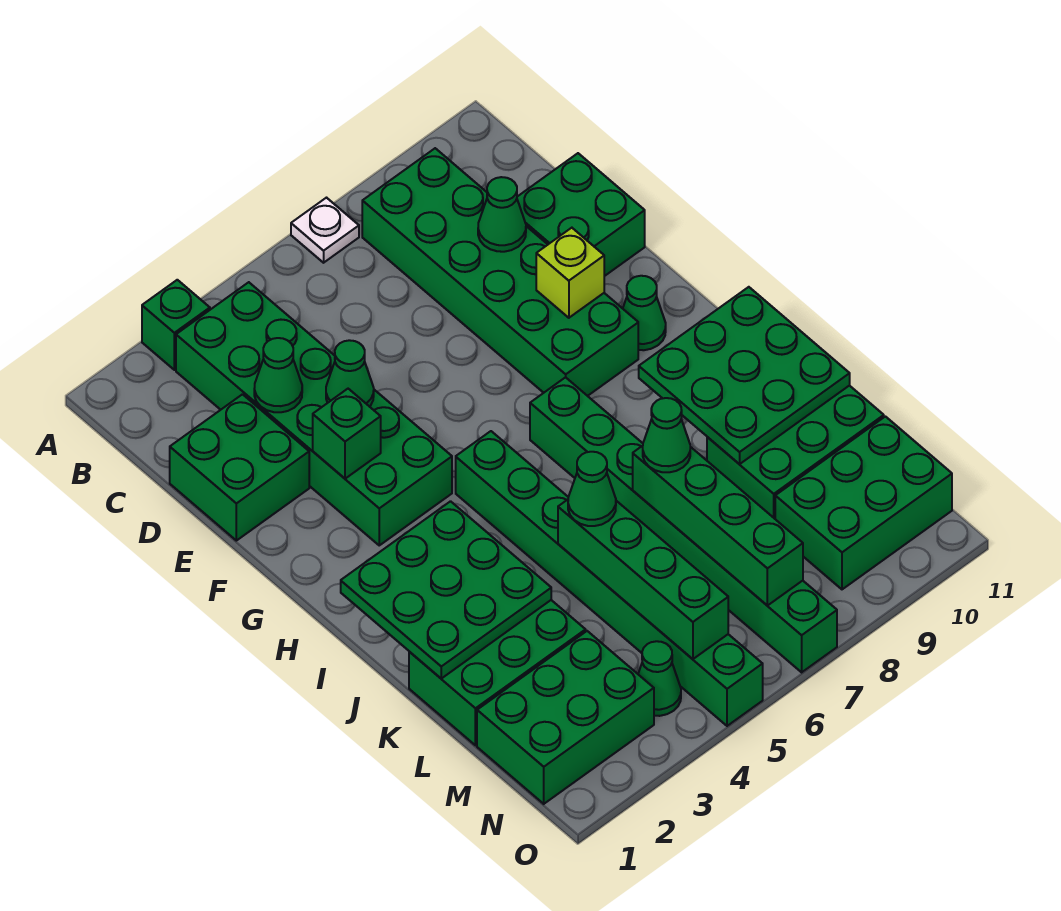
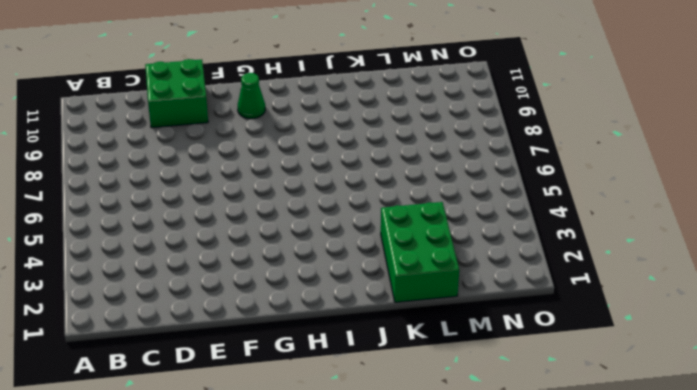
none -> green brick A3 level 1
none -> white plate A7 level 1
none -> green brick B3:G4 level 1

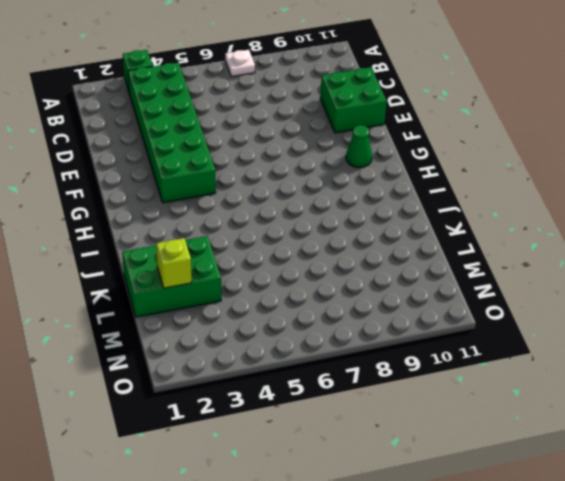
lime brick L2 level 2 -> lime brick F9 level 2
none -> green brick B8:G9 level 1
none -> green brick D1:E2 level 1
none -> green brick H5:O5 level 1

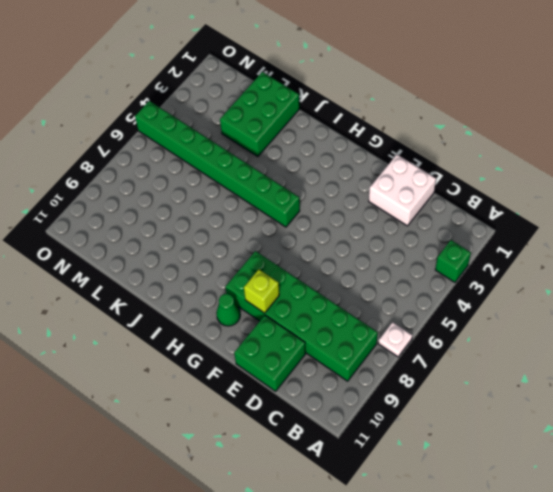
white brick D1:E2 level 1 -> green brick D1:E2 level 1
none -> green brick B3:G4 level 1
none -> green brick H7:O7 level 1
none -> green brick K9:L11 level 1

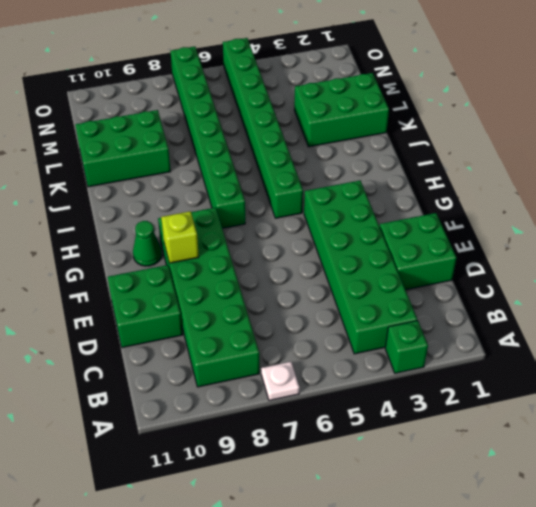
none -> green brick M1:N3 level 1
none -> green brick M9:N11 level 1
none -> green cone N4 level 1

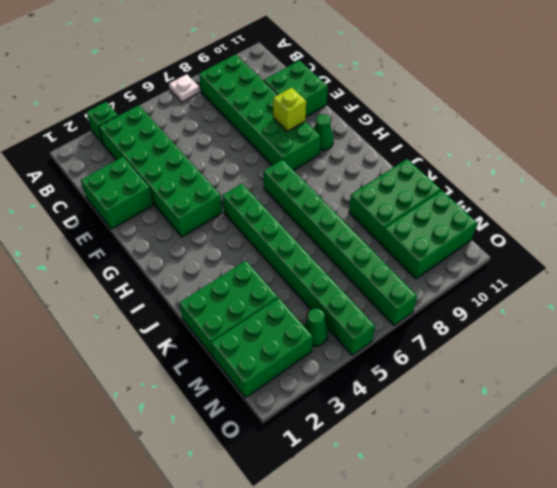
none -> green cone D3 level 2
none -> green cone D9 level 2
none -> green cone E4 level 2

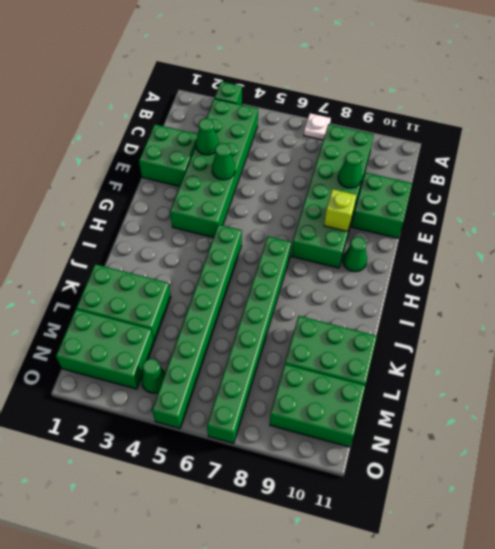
none -> green brick F3 level 2
none -> green plate I1:K3 level 2
none -> green plate I9:K11 level 2

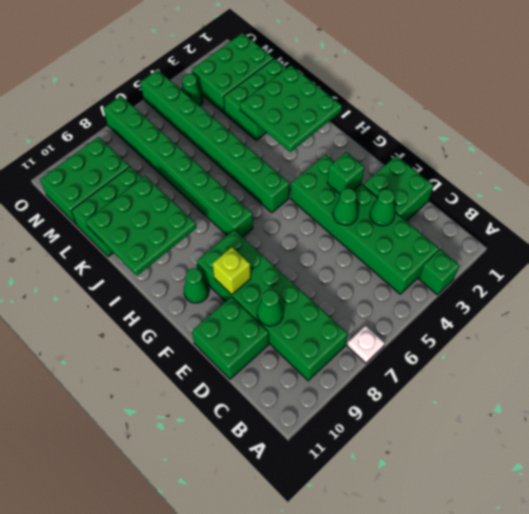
none -> green brick K5:N5 level 2
none -> green brick K7:N7 level 2
none -> green cone K5 level 3

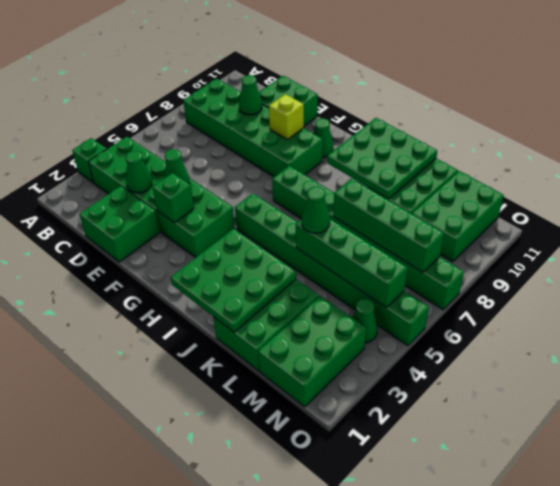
none -> white plate A7 level 1
none -> green cone K7 level 3

